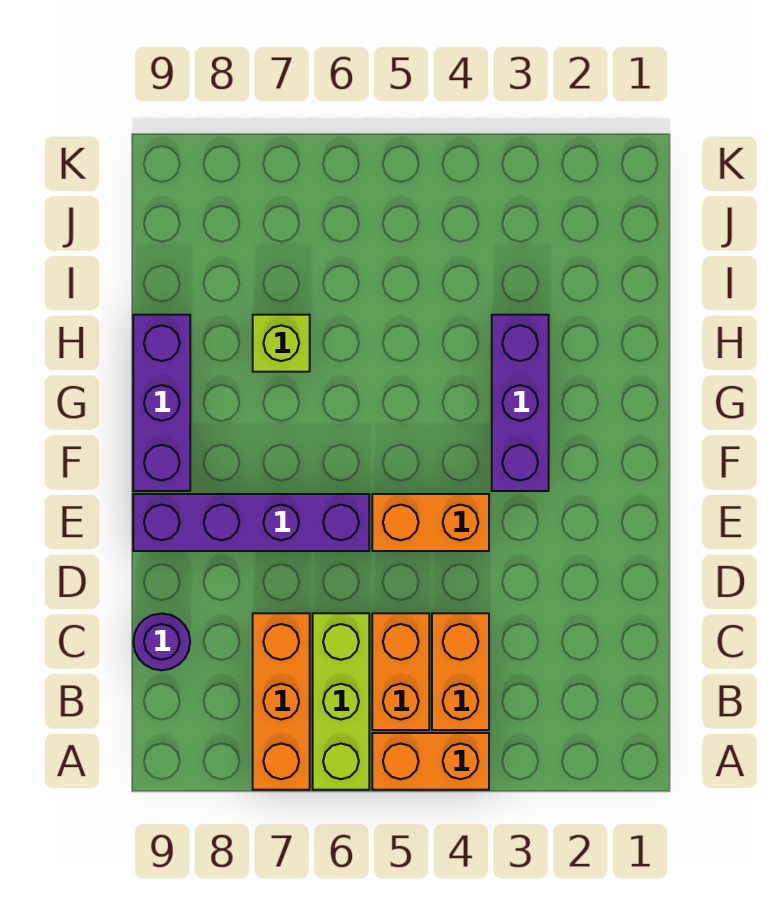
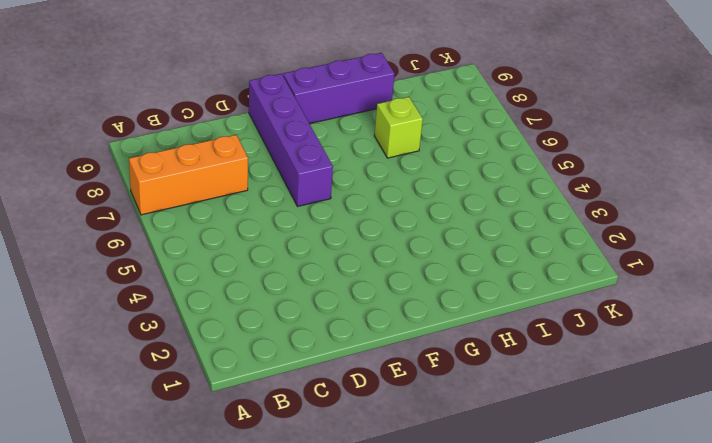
none -> orange brick A4:A5 level 1
none -> lime brick A6:C6 level 1

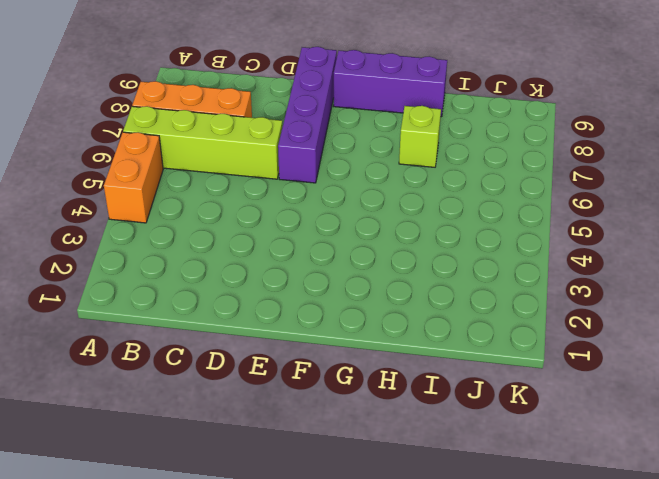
lime brick A6:D6 level 1 -> lime brick A6:C6 level 1
none -> orange brick B4:C4 level 1
none -> orange brick B5:C5 level 1

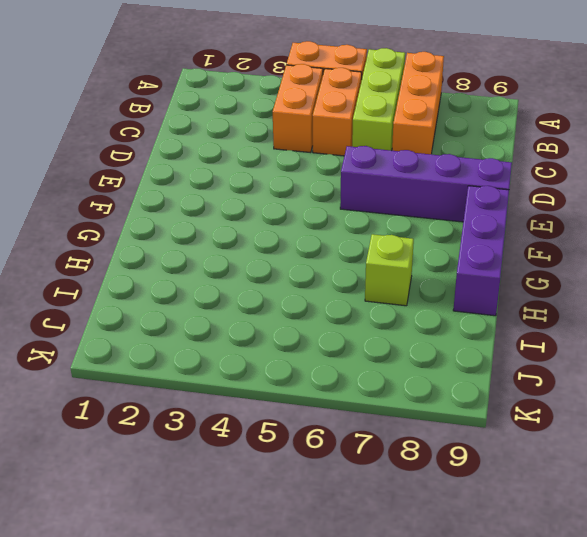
none -> purple round brick C9 level 1
none -> orange brick E4:E5 level 1

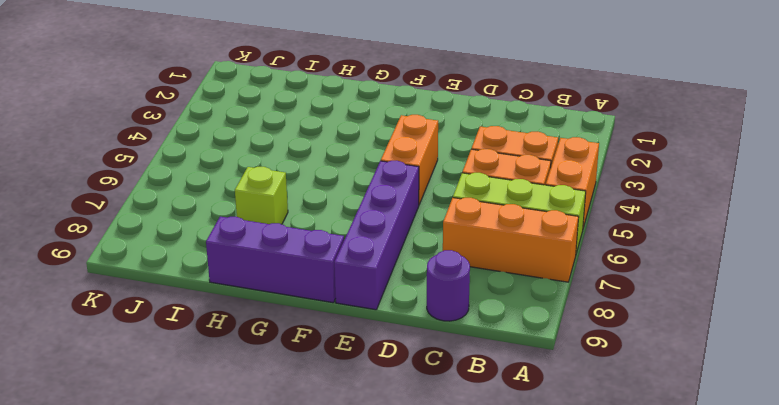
none -> purple brick F3:H3 level 1

